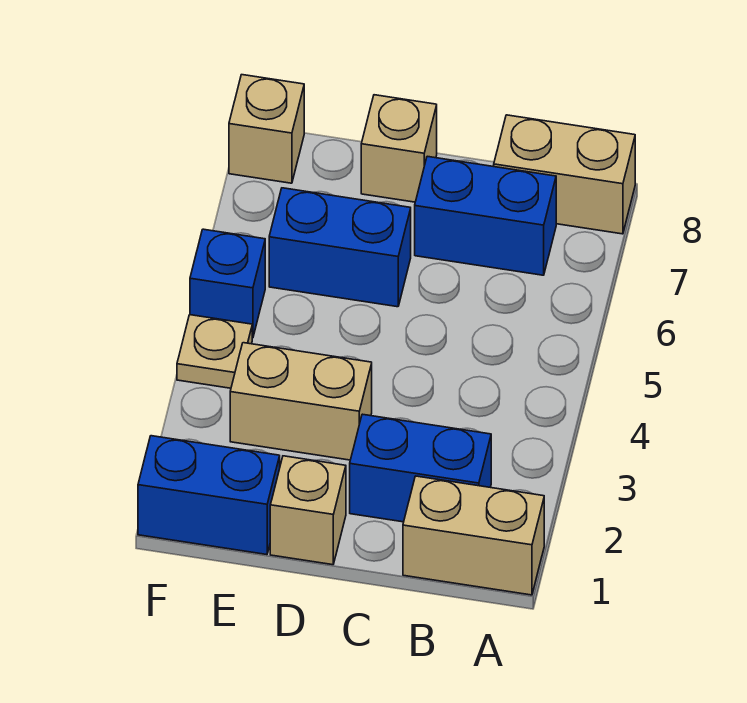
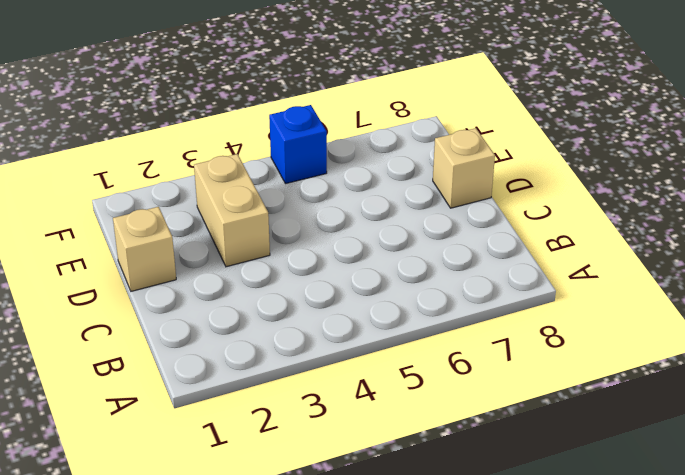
none -> tan brick A1:B1 level 1
none -> tan brick A8:B8 level 1
none -> blue brick B2:C2 level 1

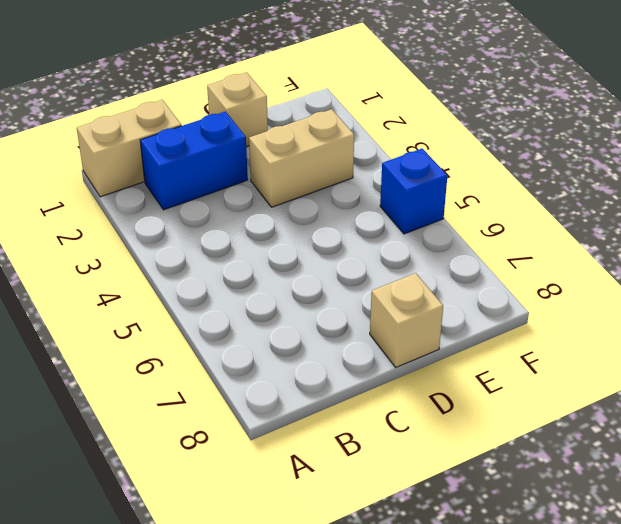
none -> tan brick A8:B8 level 1
none -> blue brick B7:C7 level 1
none -> blue brick D6:E6 level 1

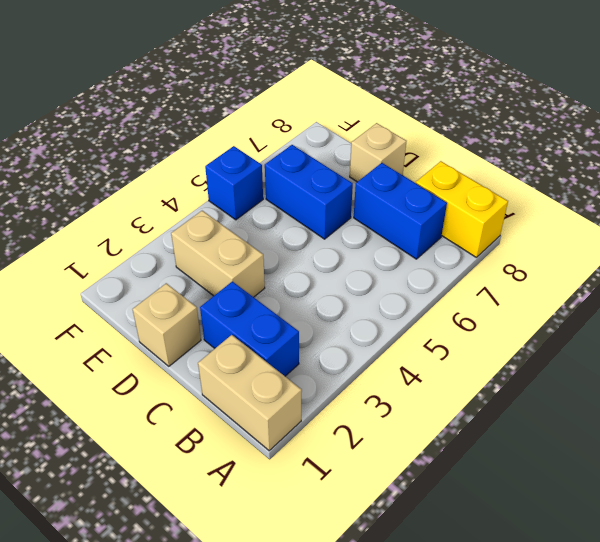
yellow brick A8:B8 level 1 -> tan brick A8:B8 level 1
none -> blue brick E1:F1 level 1
none -> tan plate F4 level 1
none -> tan brick F8 level 1

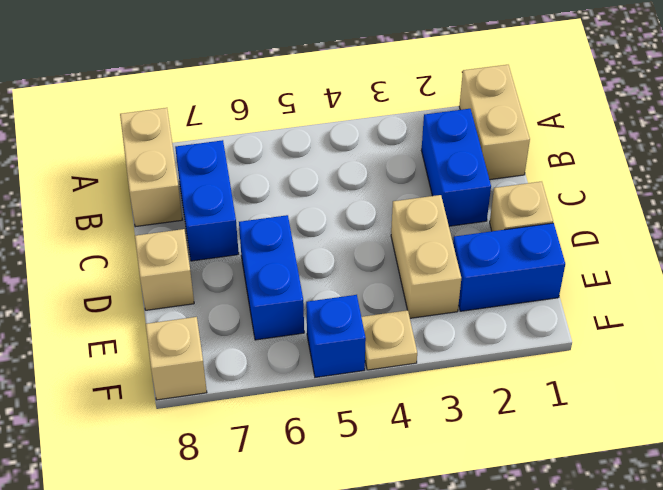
blue brick E1:E2 level 1 -> blue brick E1:F1 level 1

